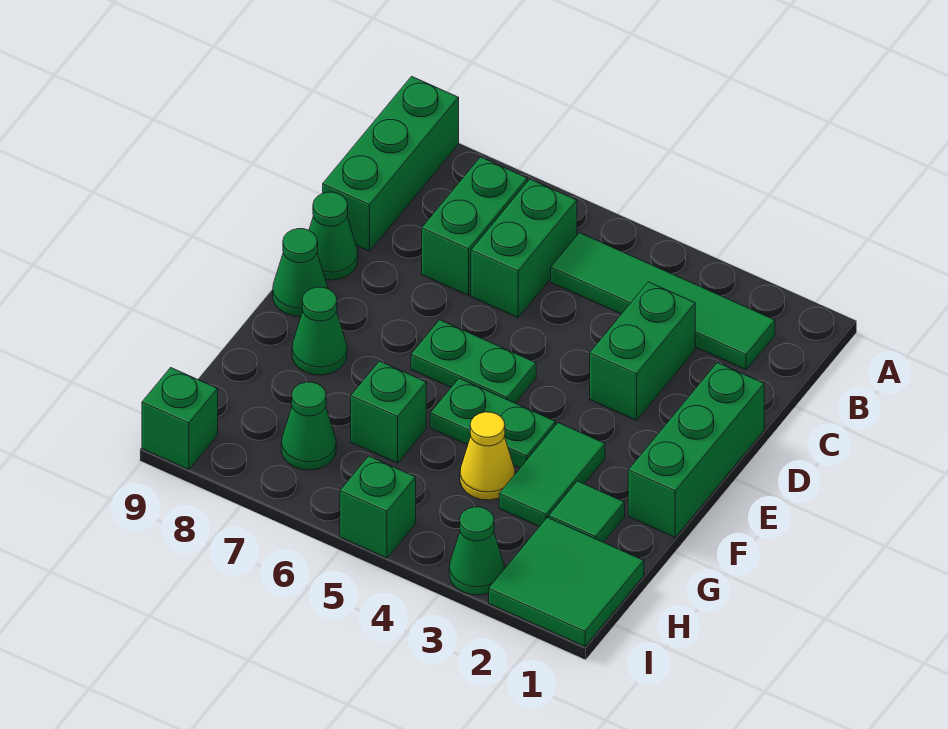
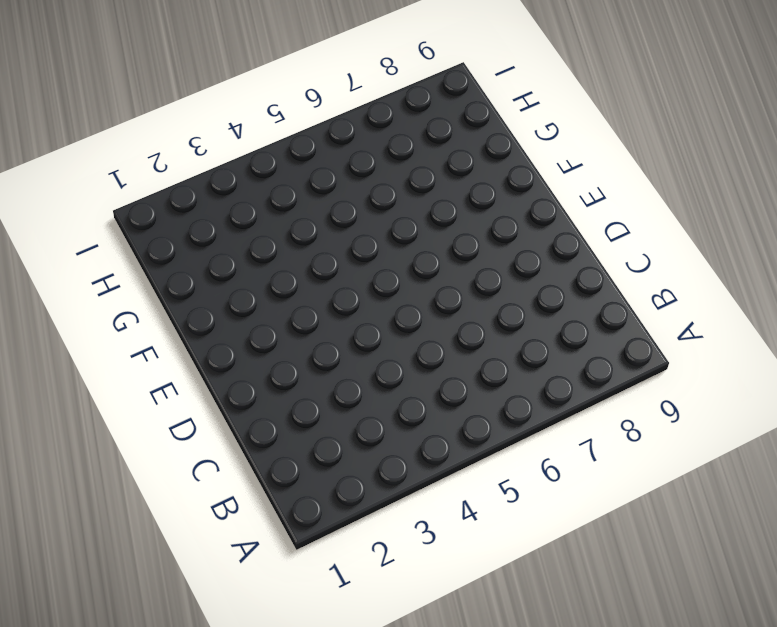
none -> green brick A9:C9 level 1
none -> green tile B2:B5 level 1
none -> green brick B6:C6 level 1

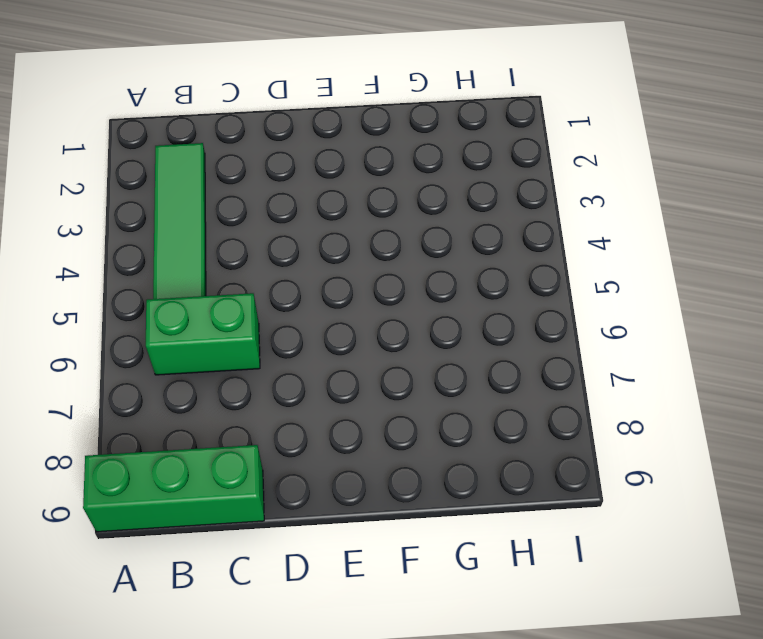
none -> green brick B7:C7 level 1
none -> green brick C3:D3 level 1
none -> green brick D1:F1 level 1

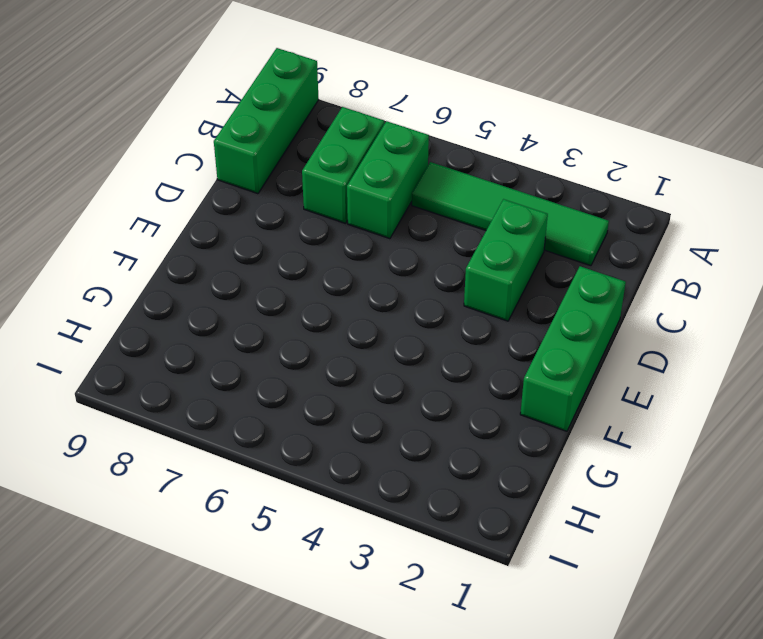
none -> green cone D9 level 1
none -> green plate E5:E6 level 1
none -> green cone E9 level 1

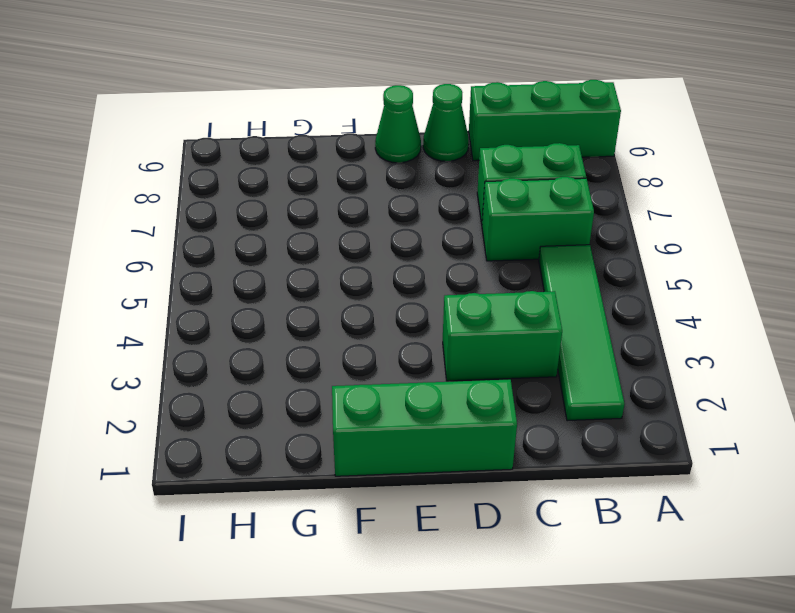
none -> green plate E5:E6 level 1
none -> green tile F3:G3 level 1
none -> green plate F4:F5 level 1

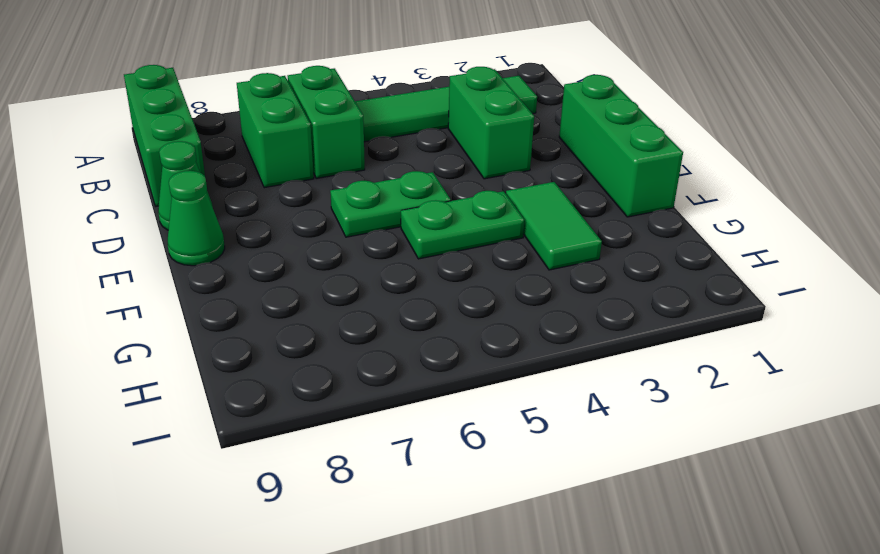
none -> green cone F8 level 1
none -> green tile G2 level 1
none -> yellow cone G4 level 1

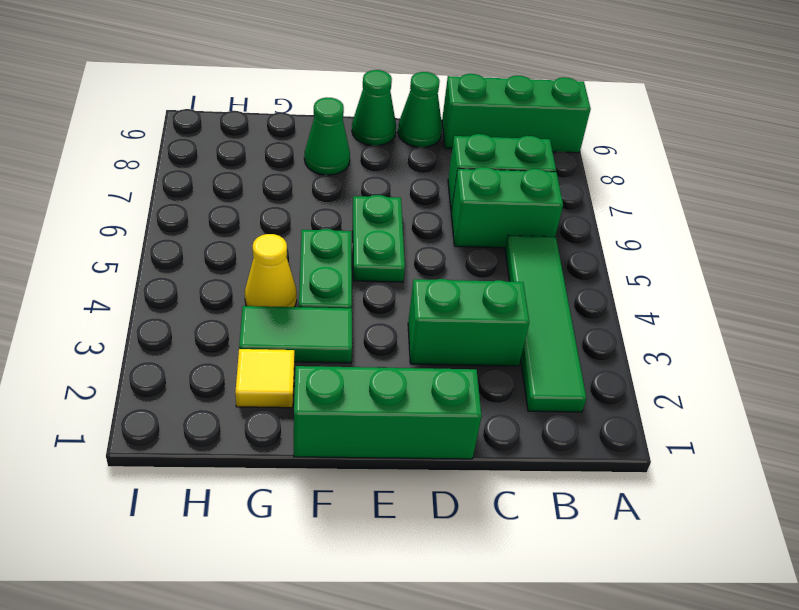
yellow tile G2 level 1 -> green tile G2 level 1
none -> green brick G6 level 1
none -> green tile H1:I2 level 1
none -> green cone H7 level 1

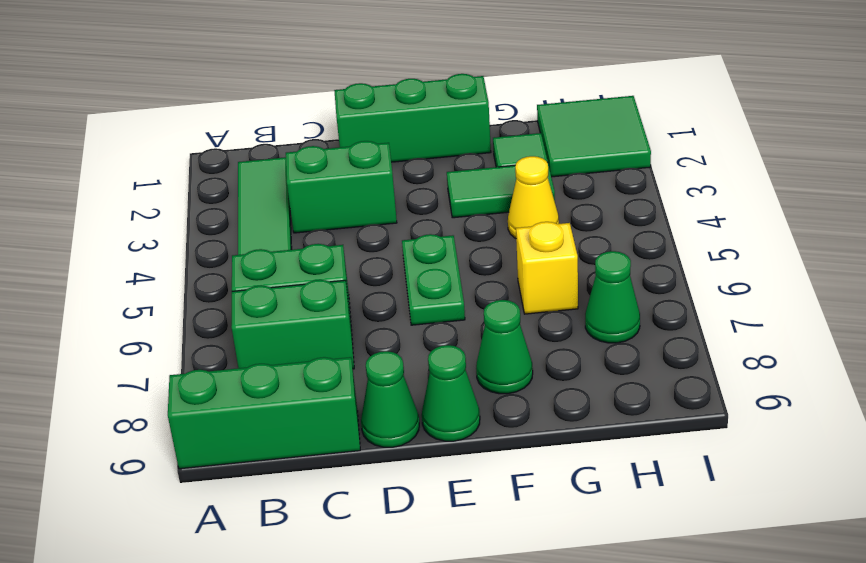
yellow brick G6 level 1 -> green brick G6 level 1
none -> green plate F4:F5 level 1
none -> green cone I3 level 1
none -> green brick I5 level 1

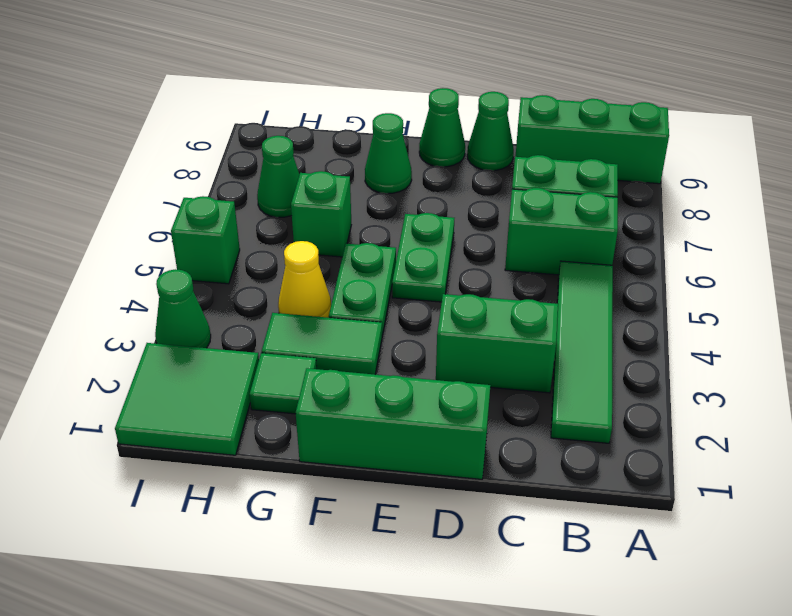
none -> green brick I9 level 1

